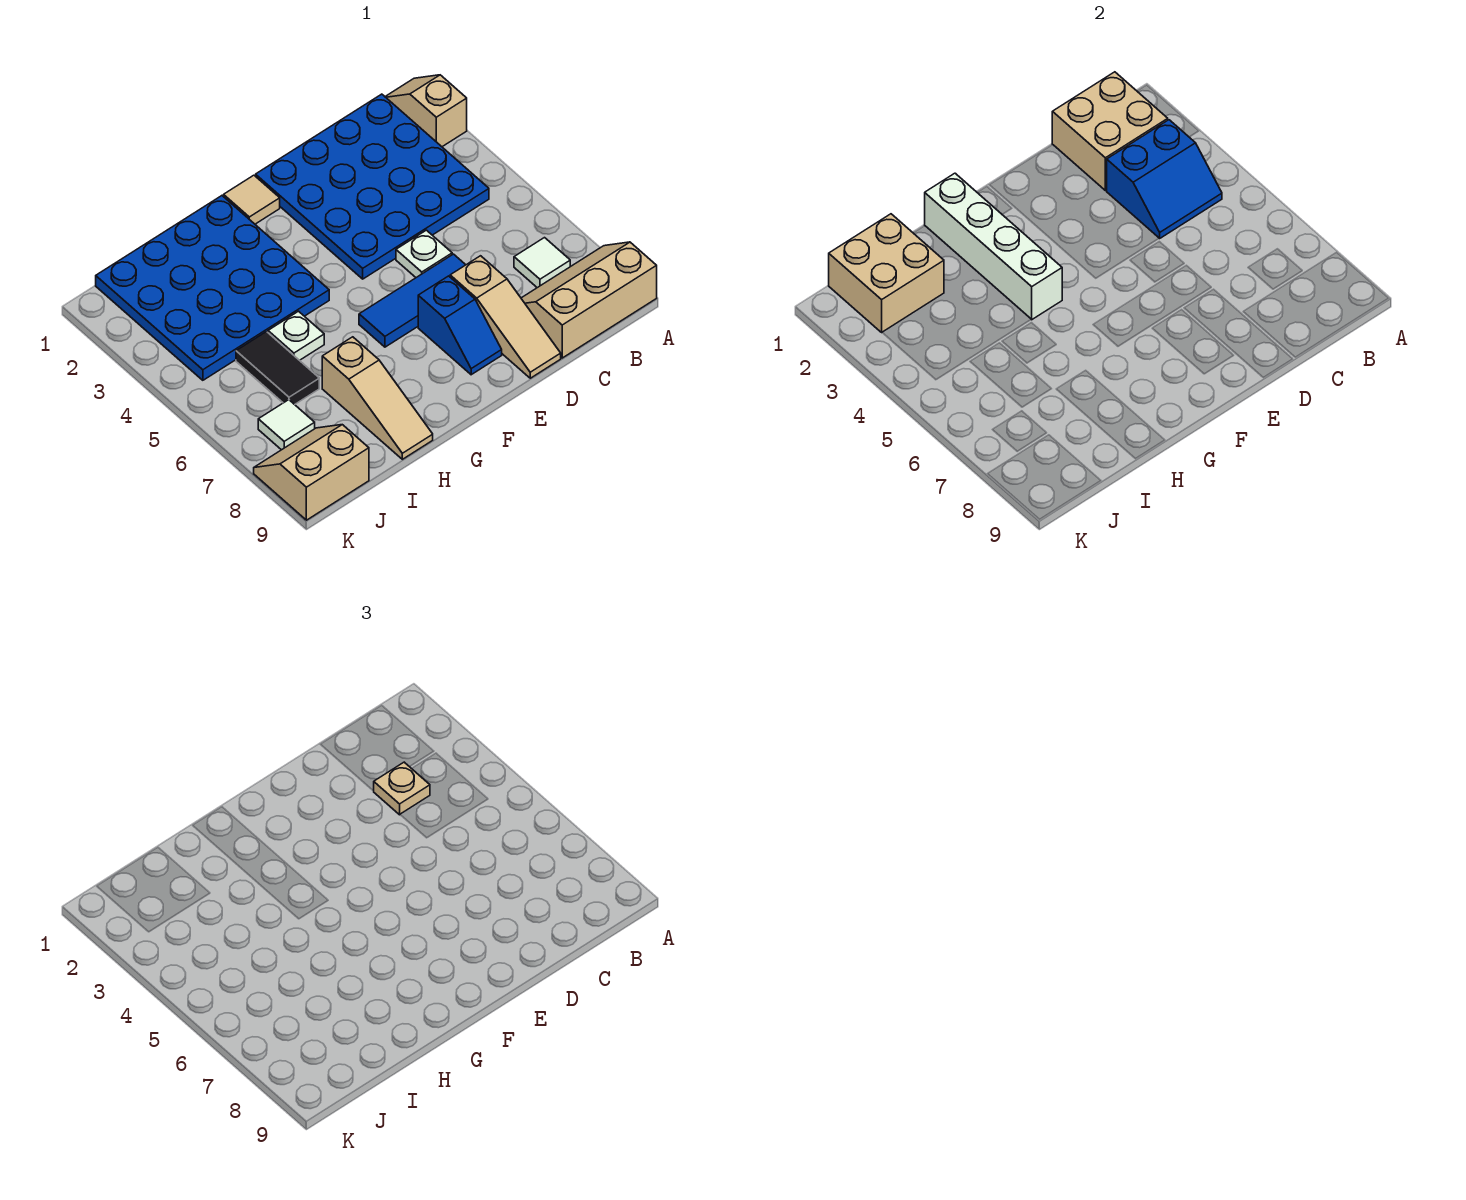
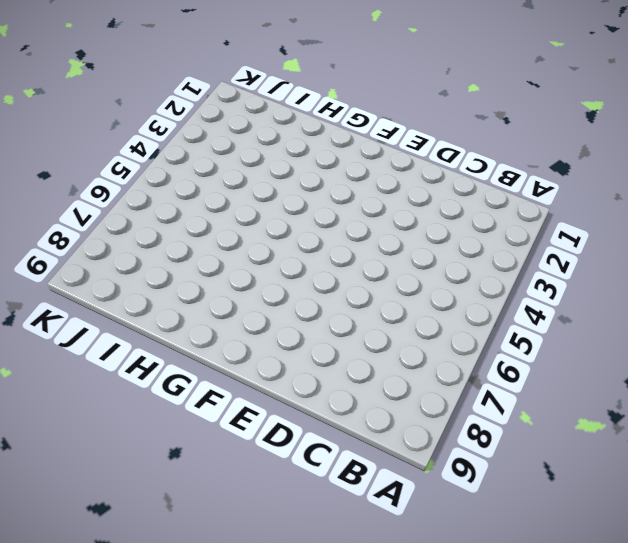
none -> tan slope A1:A2 level 1 top 2
none -> tan slope A8:C9 level 1 top 9
none -> blue plate B1:E4 level 1

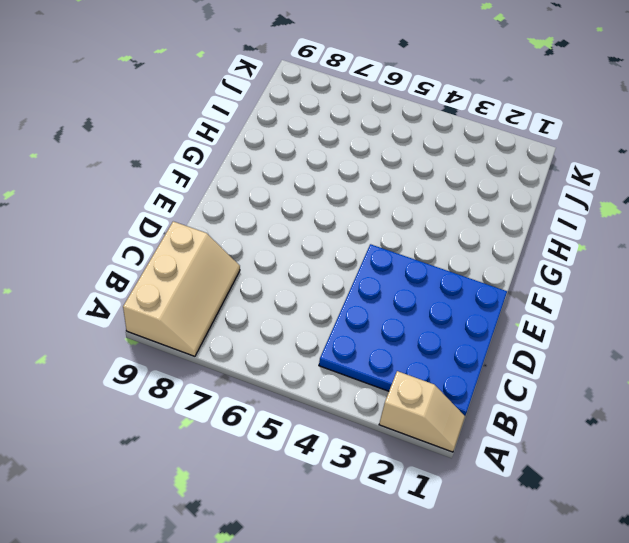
none -> white tile B7 level 1
none -> white plate D5 level 1
none -> blue tile D6:F6 level 1

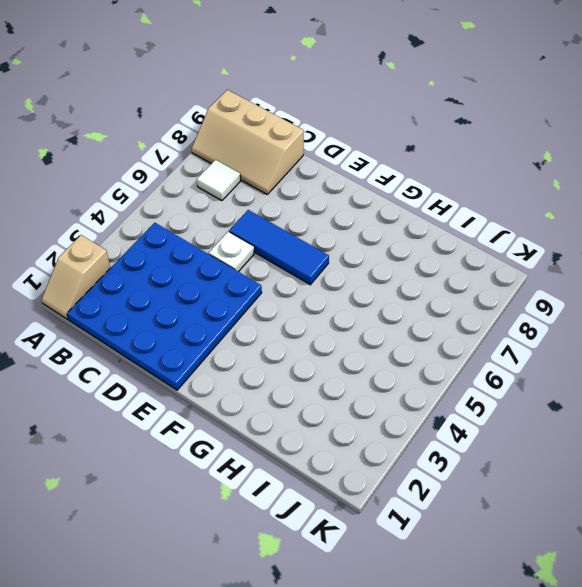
none -> tan slope D7:D9 level 1 top 7
none -> blue slope E7:E8 level 1 top 7
none -> tan tile F1 level 1

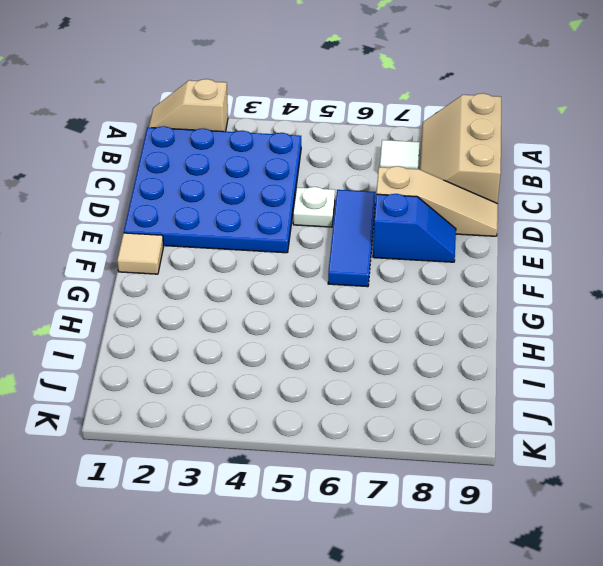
none -> blue plate G1:J4 level 1
none -> white plate H5 level 1
none -> tan slope H7:H9 level 1 top 7

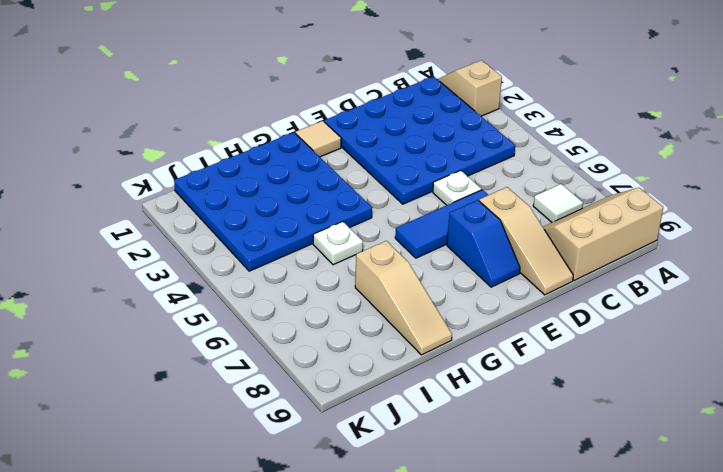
none -> black tile I5:I6 level 1
none -> white tile J7 level 1
none -> tan slope J8:K9 level 1 top 9

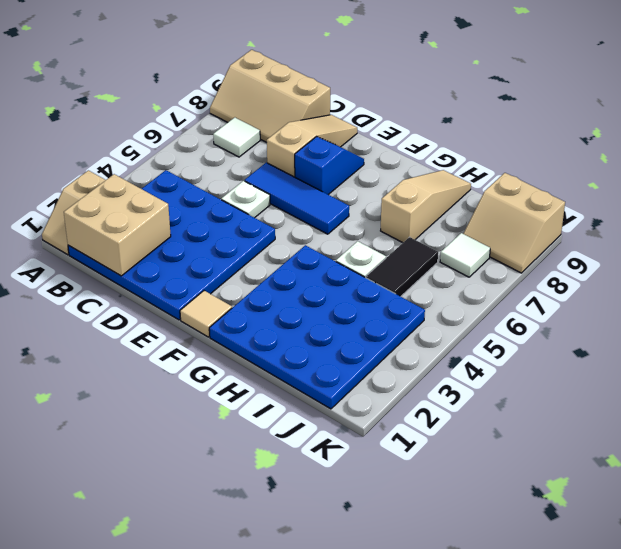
none -> blue slope B3:C4 level 2 top 3
none -> white brick G1:G4 level 2
none -> tan brick I1:J2 level 2

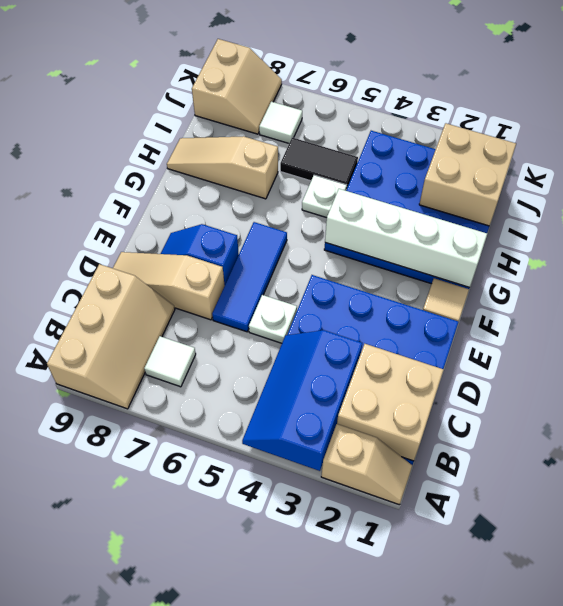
blue slope A3:C4 level 2 top 3 -> blue slope B3:C4 level 2 top 3
none -> tan plate C3 level 3

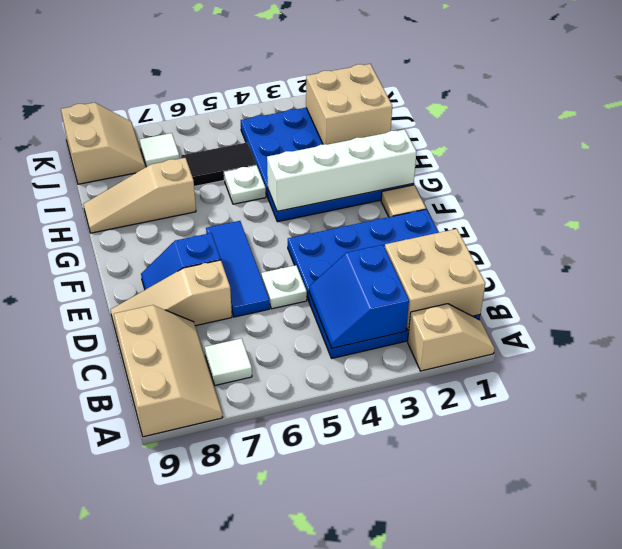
none -> tan plate C3 level 3

